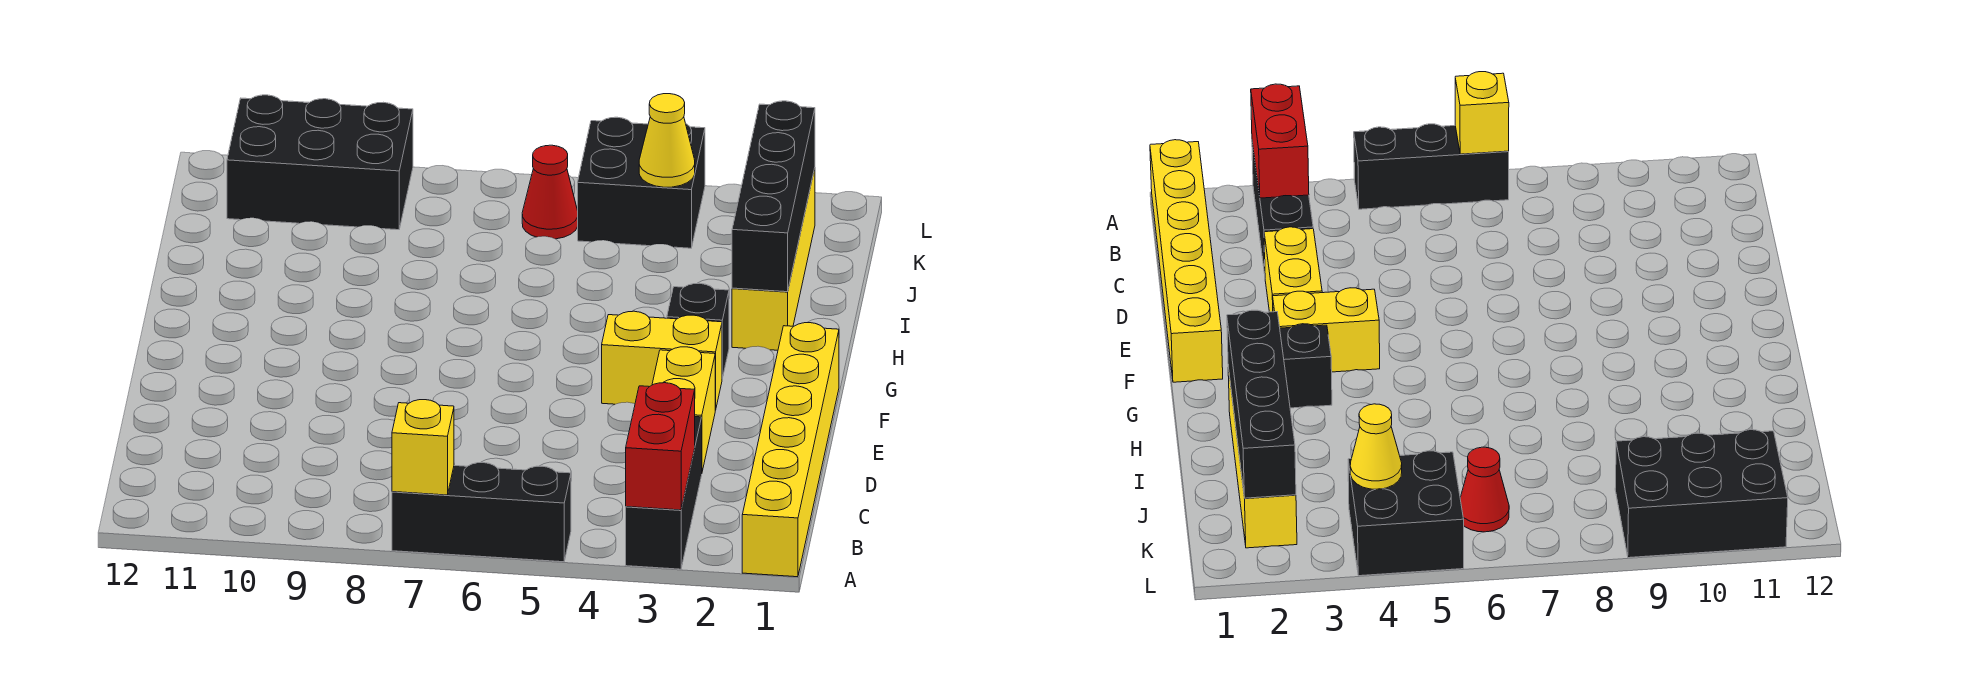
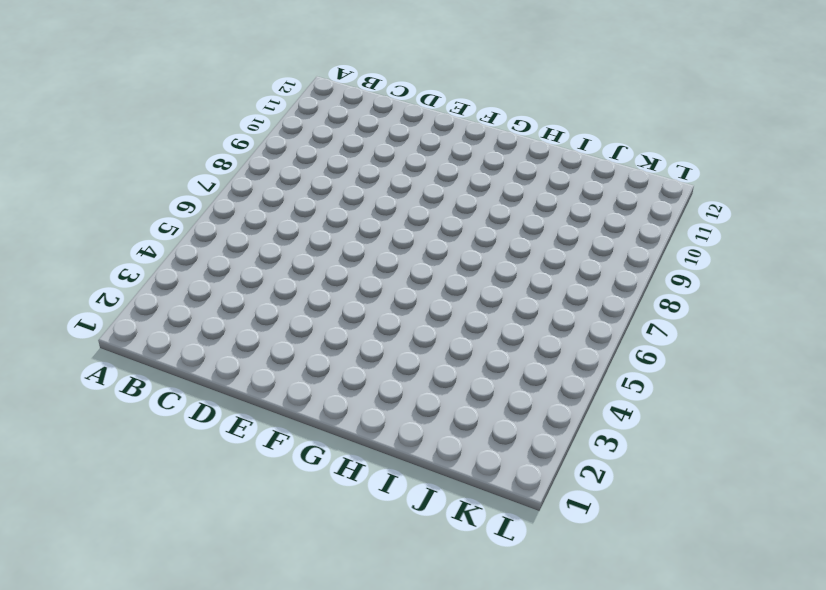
none -> yellow brick A1:F1 level 1
none -> black brick A3:C3 level 1
none -> black brick A5:A7 level 1

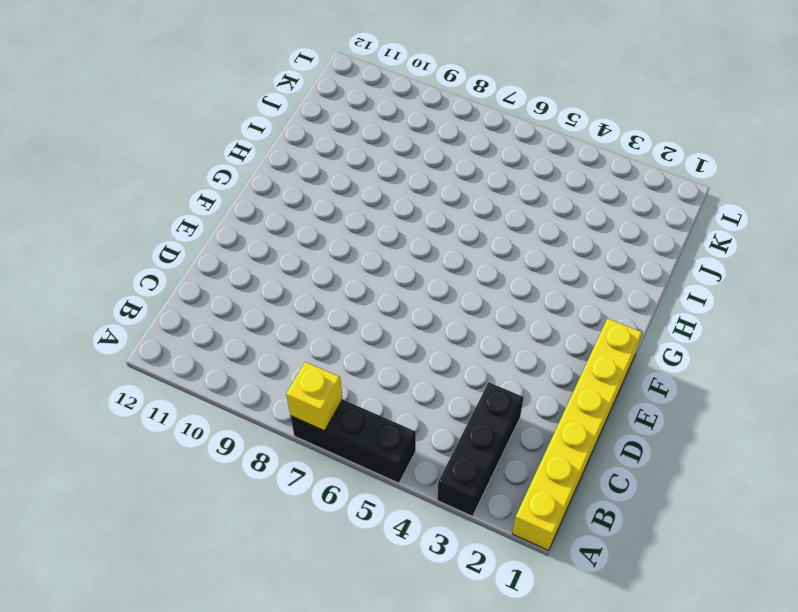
none -> yellow brick D3:E3 level 1
none -> yellow brick F3:F4 level 1
none -> black brick G3 level 1

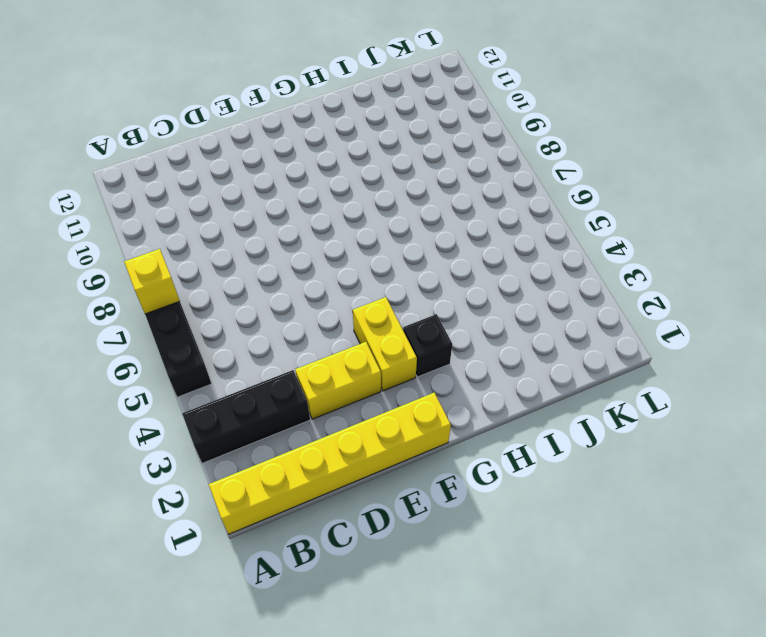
none -> yellow brick H2:K2 level 1
none -> black brick K4:L5 level 1
none -> red cone K6 level 1

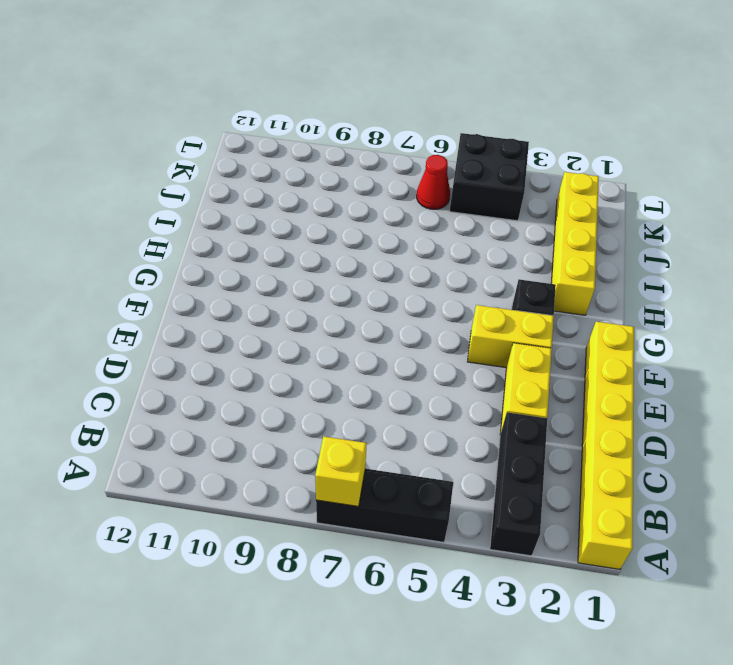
none -> black brick K9:L11 level 1
none -> red brick A3:B3 level 2
none -> black brick H2:K2 level 2

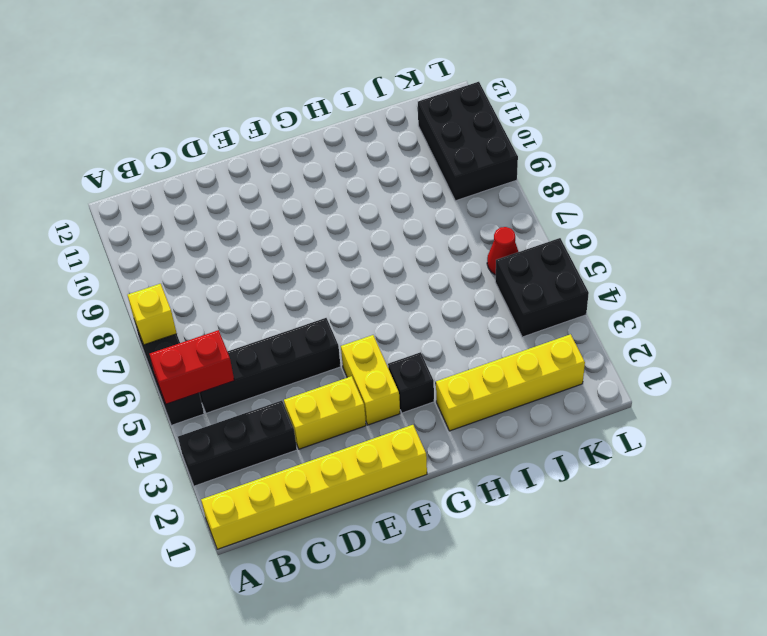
red brick A5:B5 level 2 -> red brick A3:B3 level 2
black brick B5:E5 level 1 -> black brick H2:K2 level 2
none -> yellow cone K4 level 2

